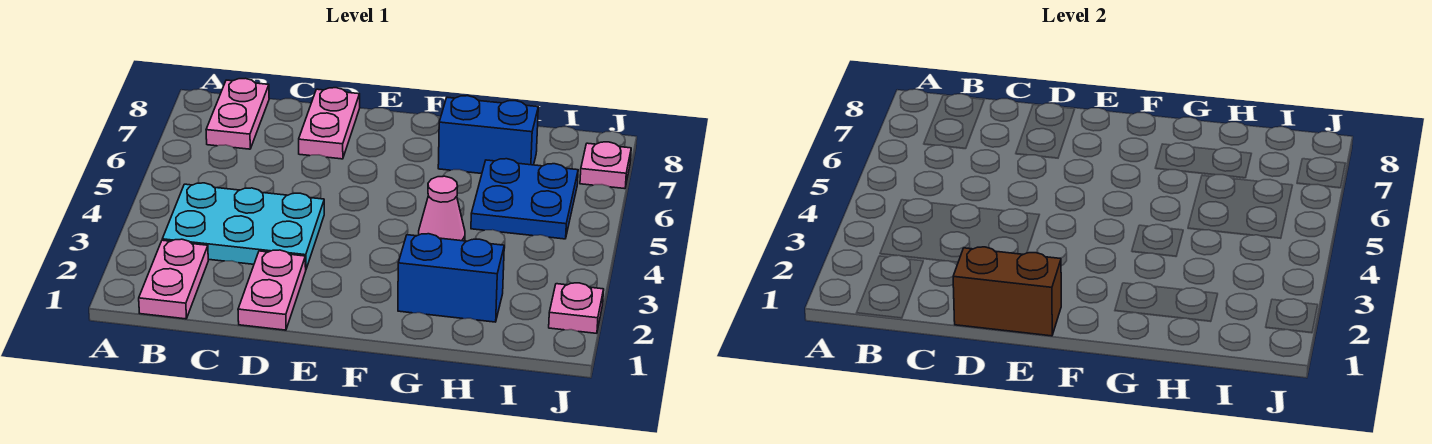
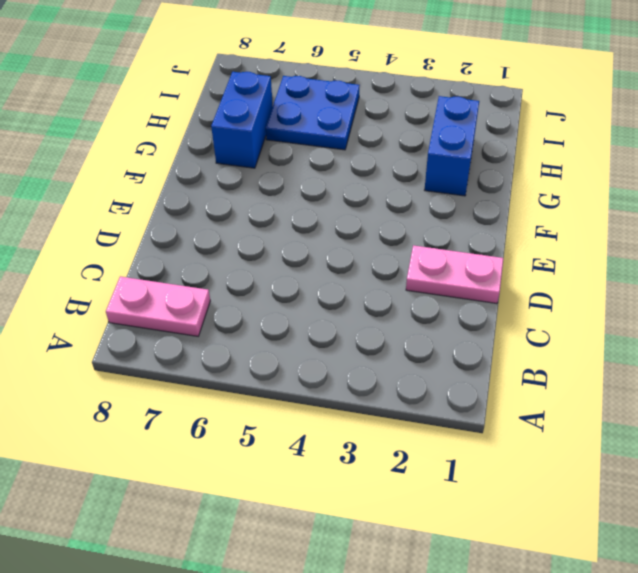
none -> pink plate B1:B2 level 1
none -> cyan plate B3:D4 level 1
none -> pink plate D7:D8 level 1

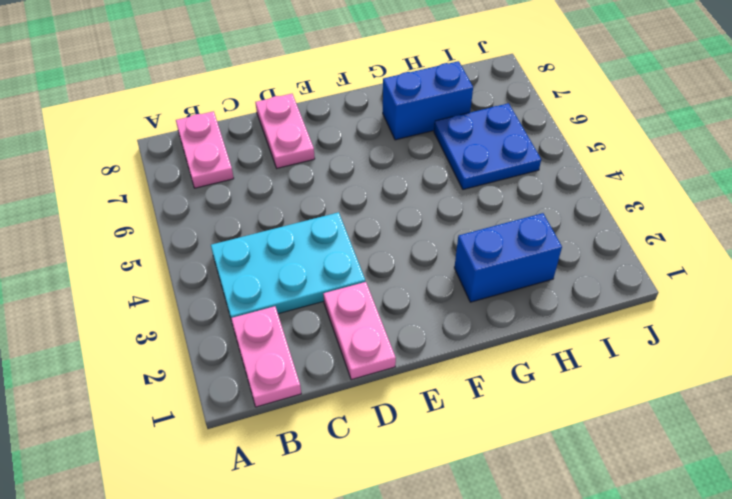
none -> pink cone G4 level 1
none -> pink plate J2 level 1
none -> pink plate J7 level 1

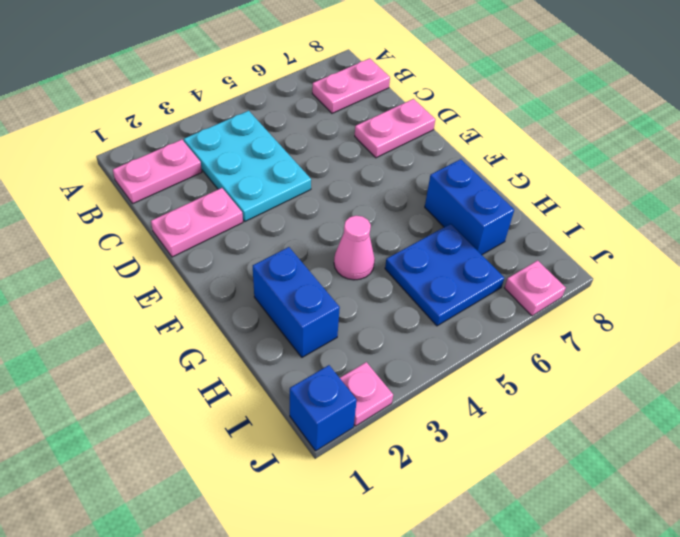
blue brick J1 level 1 -> none
none -> brown brick D1:E1 level 2

